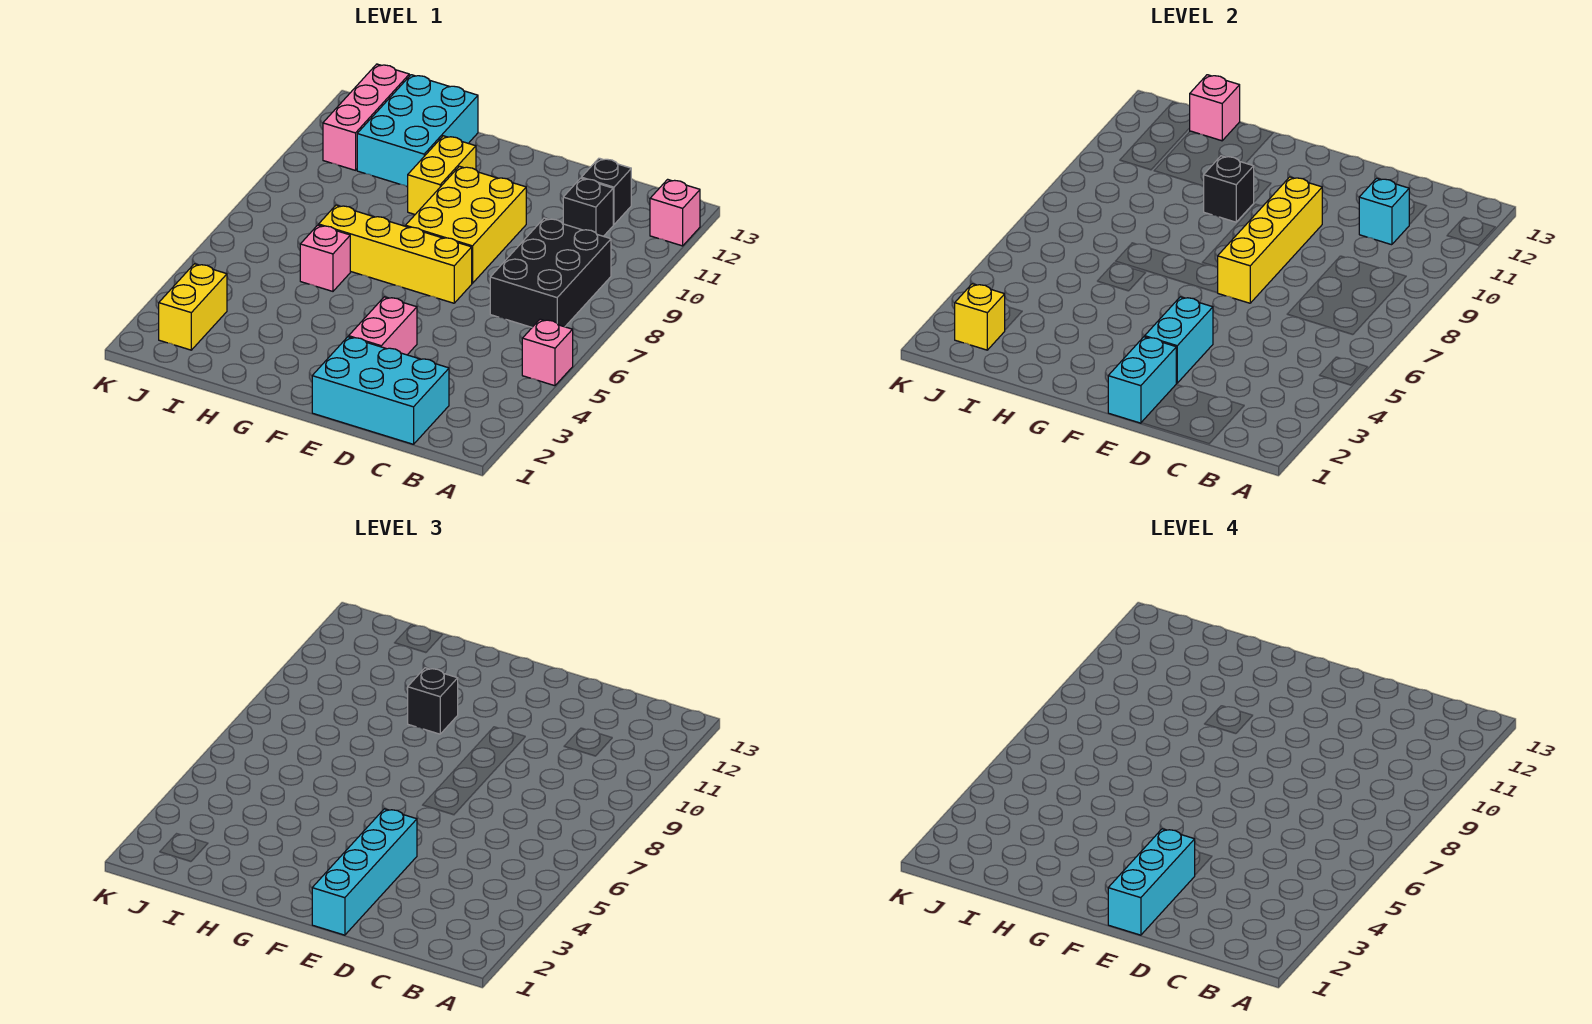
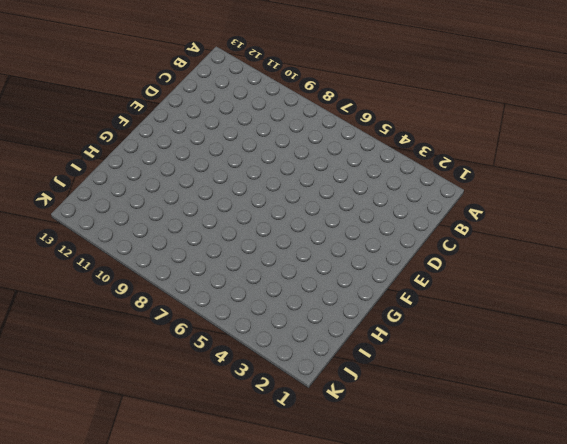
none -> pink brick A5 level 1
none -> pink brick A12 level 1
none -> black brick B7:C9 level 1

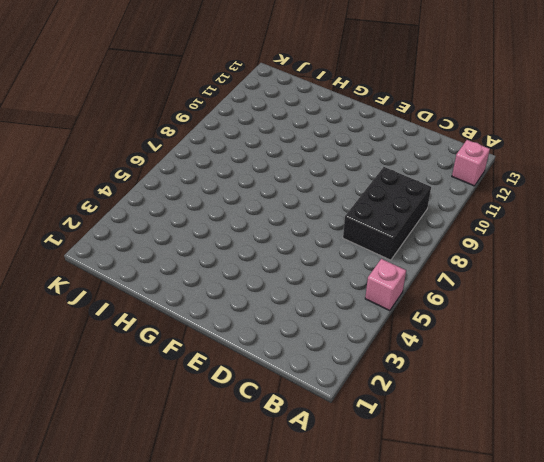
none -> cyan brick C1:E2 level 1
none -> black brick C11 level 1
none -> black brick C12 level 1

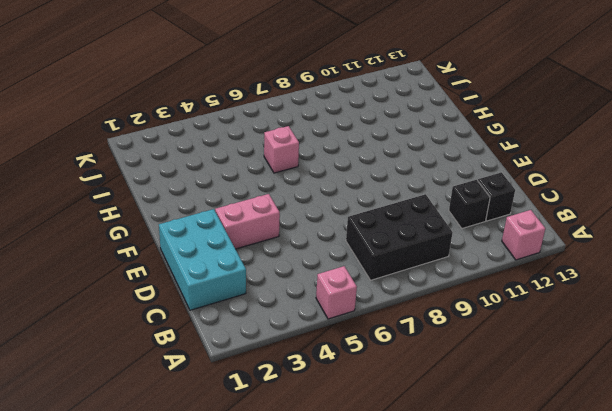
none -> yellow brick E7:H7 level 1
none -> yellow brick E8:F10 level 1
none -> yellow brick G10:G11 level 1

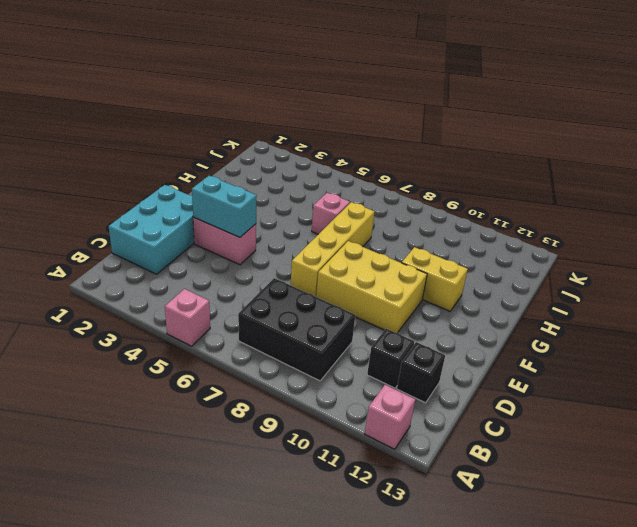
none -> cyan brick H11:I13 level 1
none -> yellow brick J2:J3 level 1
none -> pink brick J11:J13 level 1

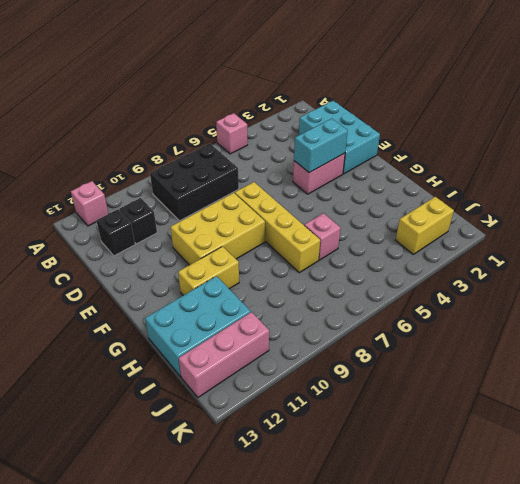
none -> cyan brick C11 level 2
none -> cyan brick E1:E2 level 2
none -> yellow brick E7:E10 level 2

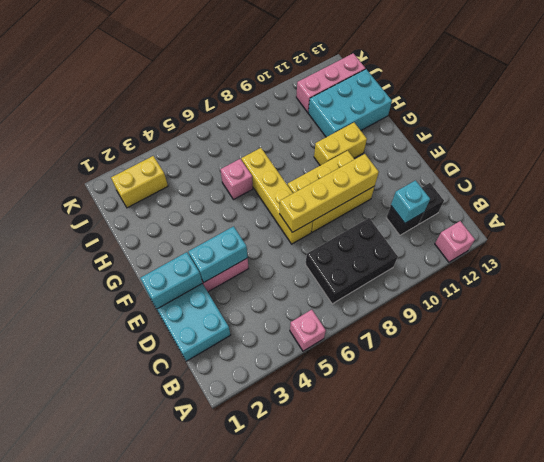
none -> black brick G10 level 2
none -> pink brick I13 level 2
none -> yellow brick J2 level 2

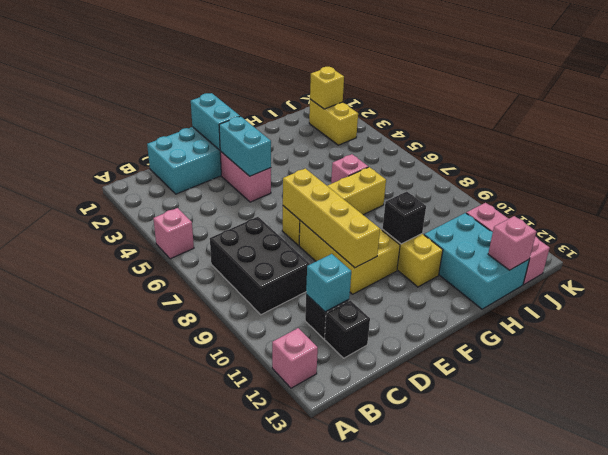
none -> cyan brick E1:E4 level 3
none -> black brick G10 level 3
none -> cyan brick E1:E3 level 4

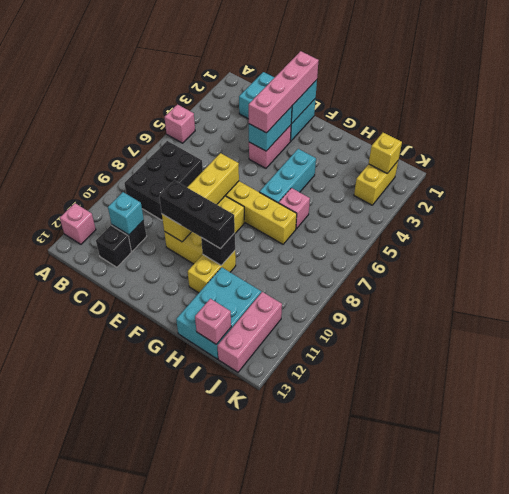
pink brick E1:E4 level 3 -> cyan brick E1:E4 level 3
black brick E10:G10 level 3 -> black brick G10 level 3
cyan brick G4:G6 level 1 -> cyan brick E1:E3 level 4

